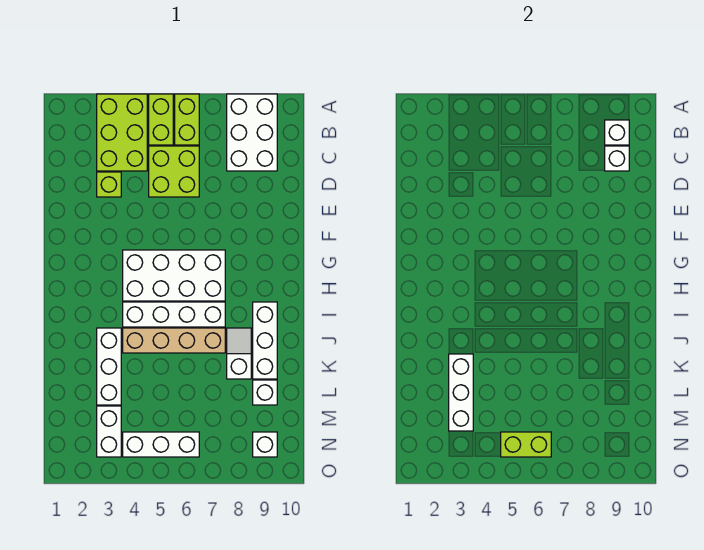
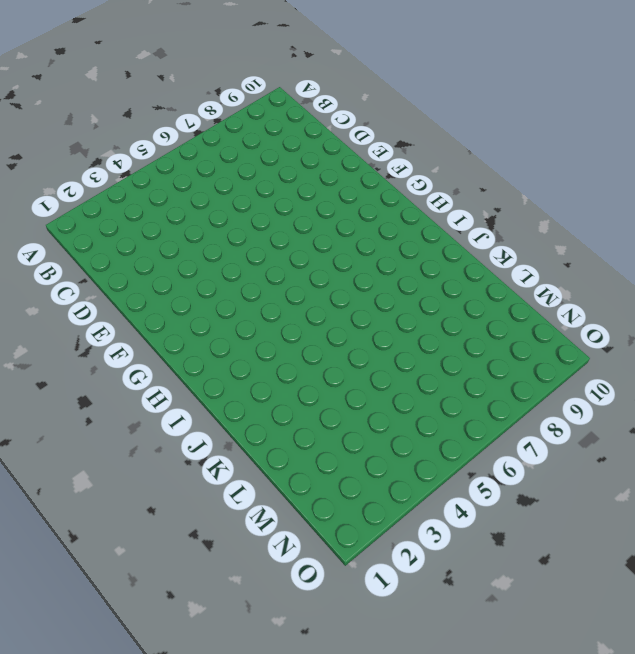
none -> lime brick A3:C4 level 1
none -> lime brick A5:B5 level 1
none -> lime brick A6:B6 level 1

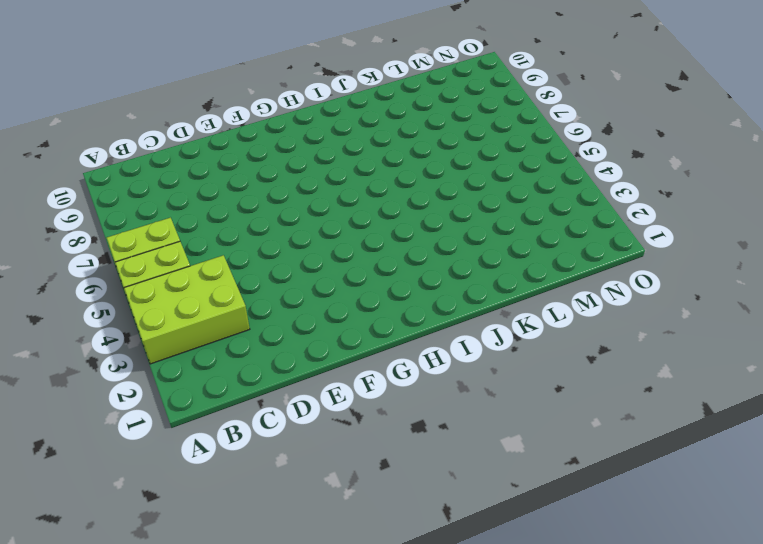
none -> white brick A8:C9 level 1
none -> lime brick C5:D6 level 1
none -> lime brick D3 level 1

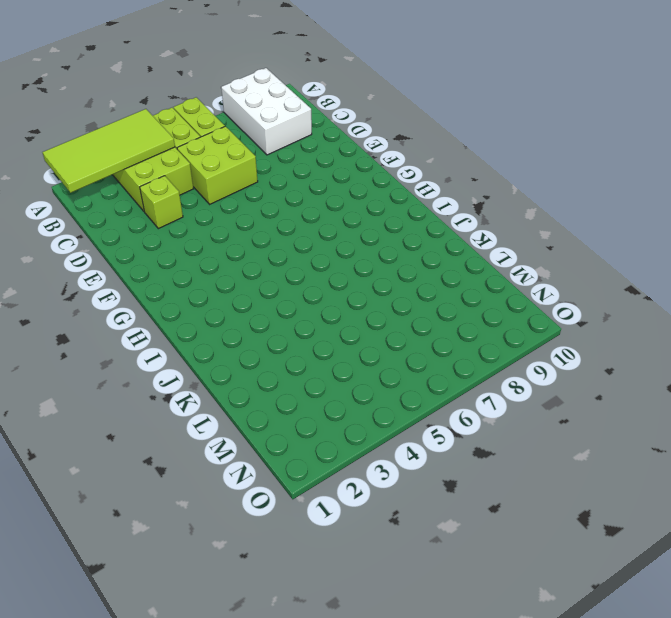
lime tile A1:B4 level 2 -> none
none -> white brick G4:H7 level 1
none -> white brick I4:I7 level 1
none -> white brick I9:K9 level 1

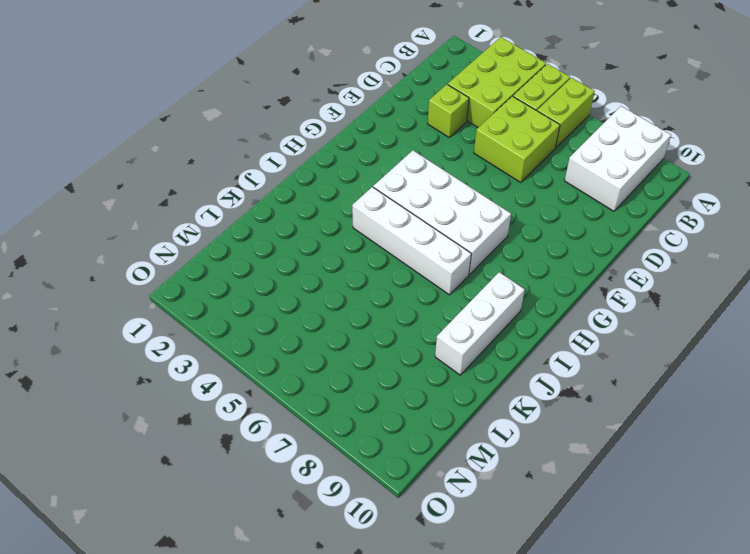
none -> white brick J3:L3 level 1
none -> tan brick J4:J7 level 1
none -> white slope J8:K8 level 1 top K

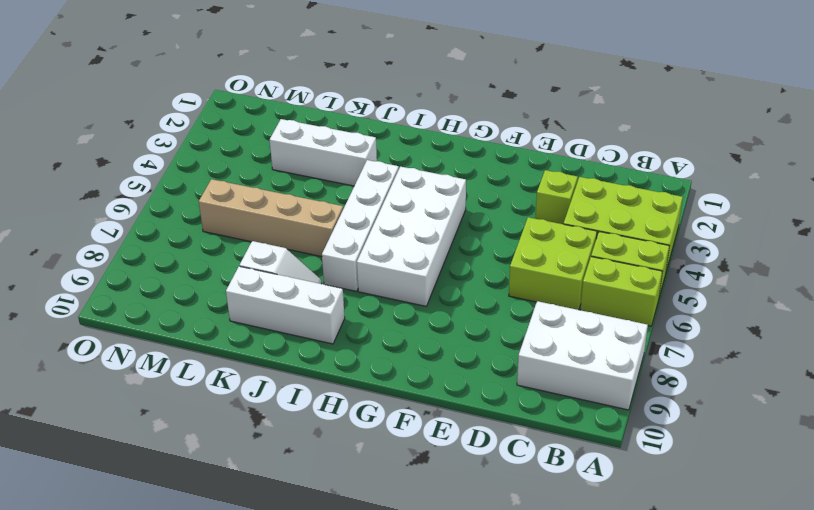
tan brick J6:M6 level 1 -> tan brick J4:J7 level 1
none -> white brick L9 level 1
none -> white brick M3:N3 level 1
none -> white brick N4:N6 level 1

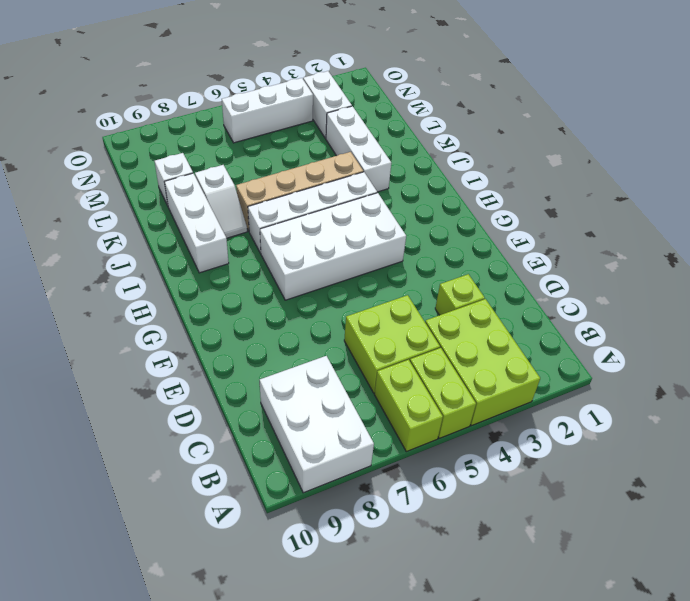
none -> white brick N9 level 1
none -> white brick B9 level 2
none -> white brick C9 level 2

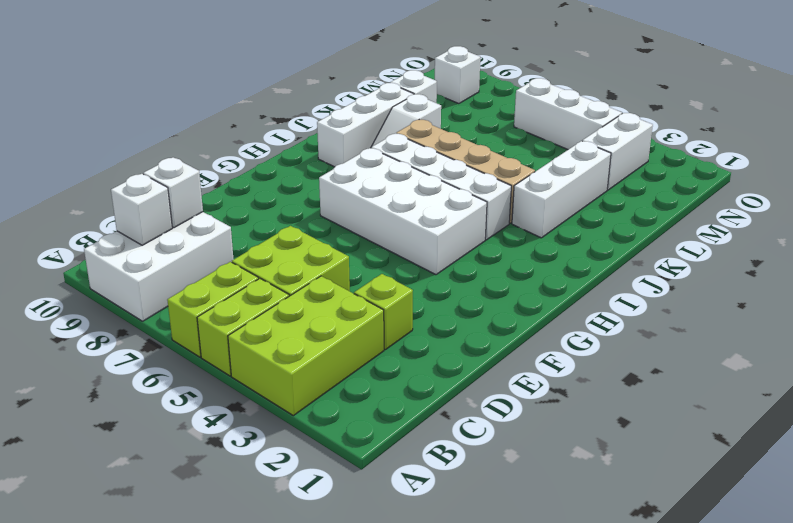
none -> white brick K3:M3 level 2
none -> lime brick N5:N6 level 2

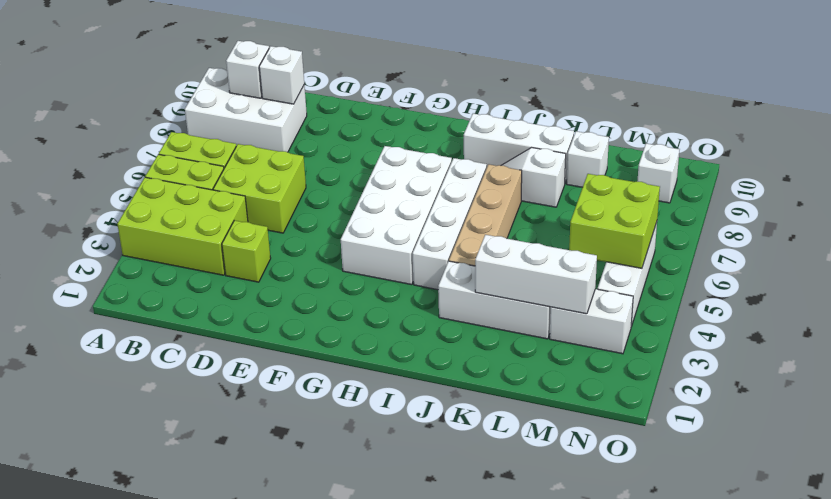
lime brick M5:N6 level 2 -> lime brick N5:N6 level 2

